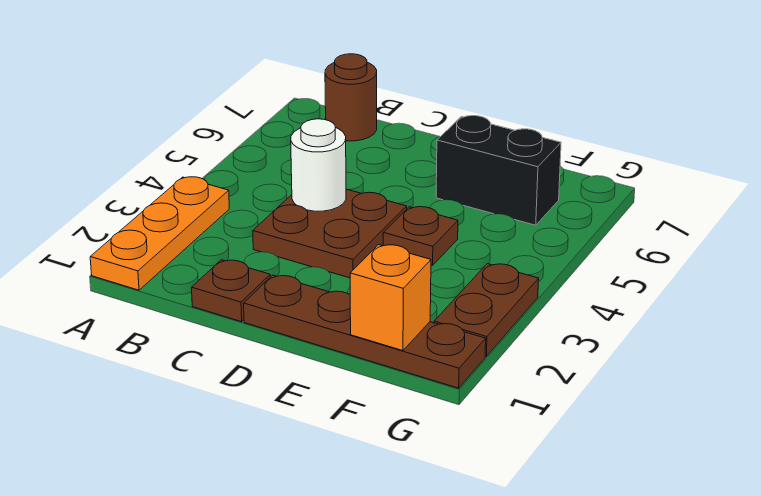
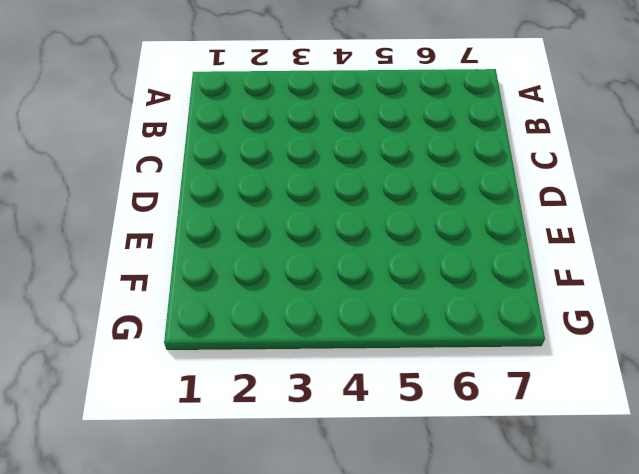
none -> orange plate A1:A3 level 1
none -> brown round brick B7 level 1

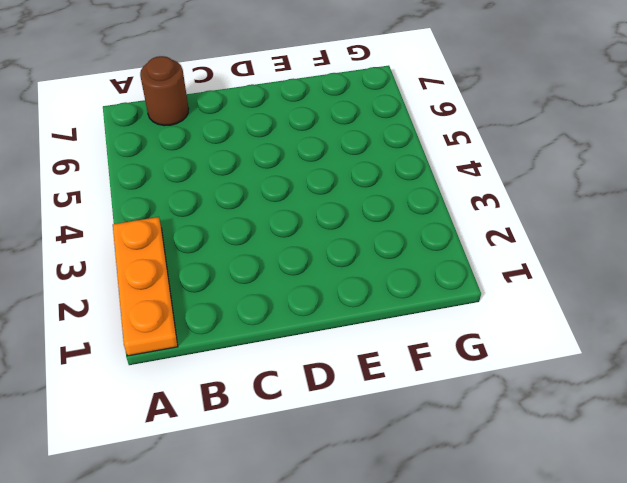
none -> brown plate C1 level 1
none -> brown plate C3:D4 level 1

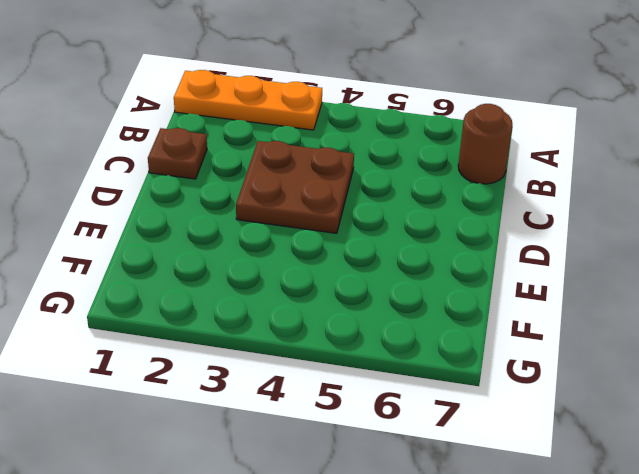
none -> brown plate D1:G1 level 1
none -> brown plate E4 level 1

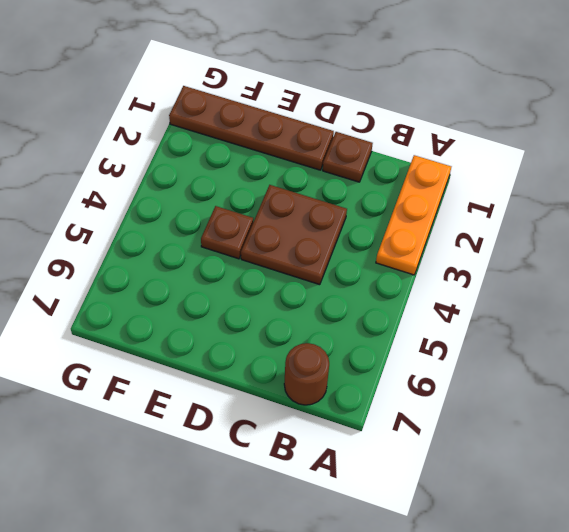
none -> black brick E6:F6 level 1
none -> brown plate G2:G3 level 1

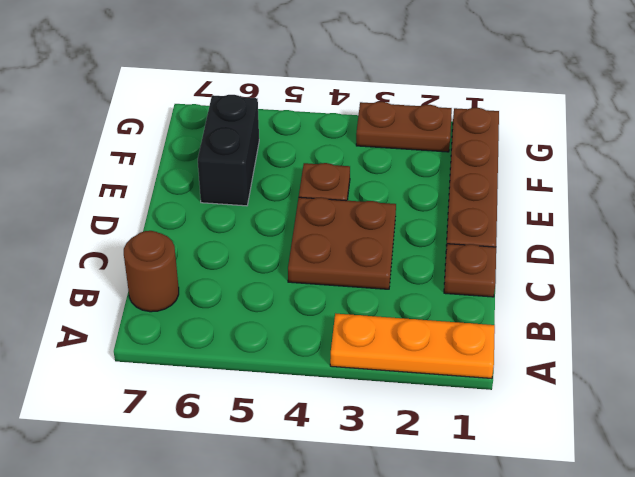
none -> white round brick C4 level 2
none -> orange brick F1 level 2

